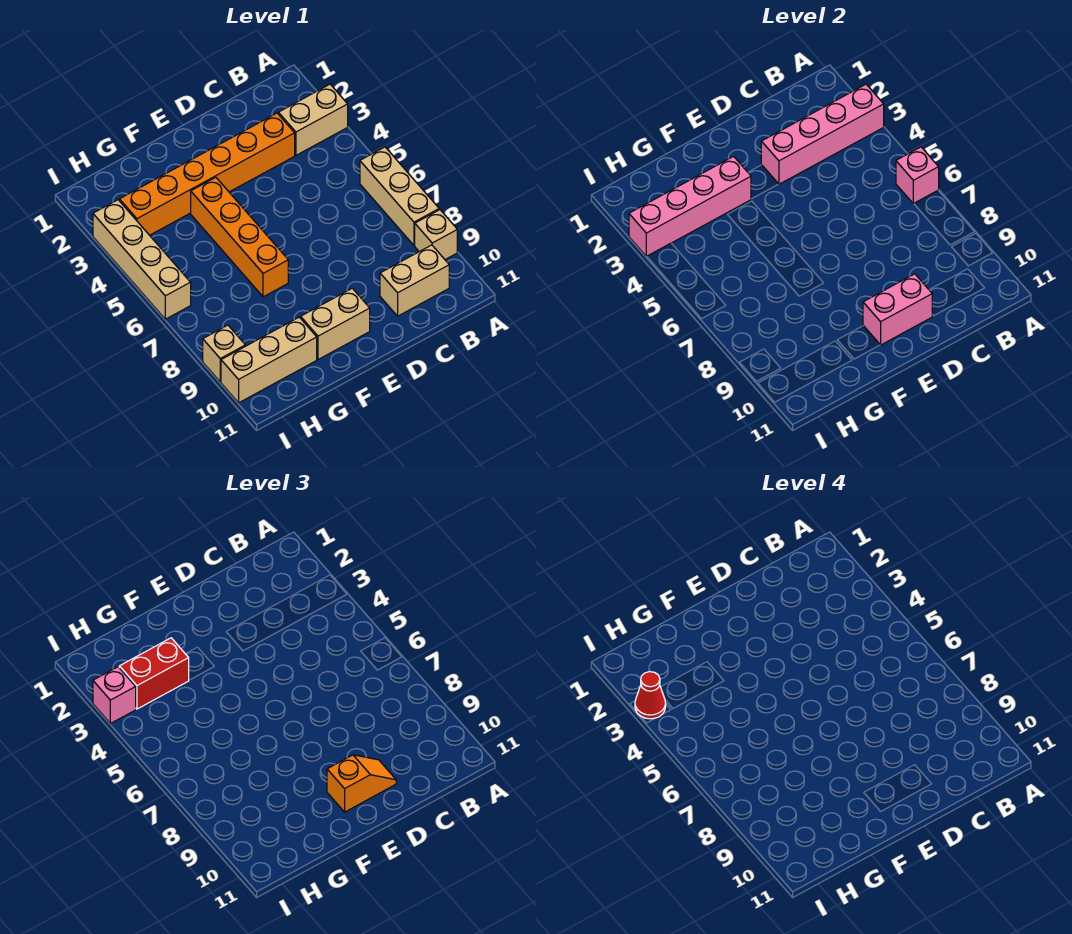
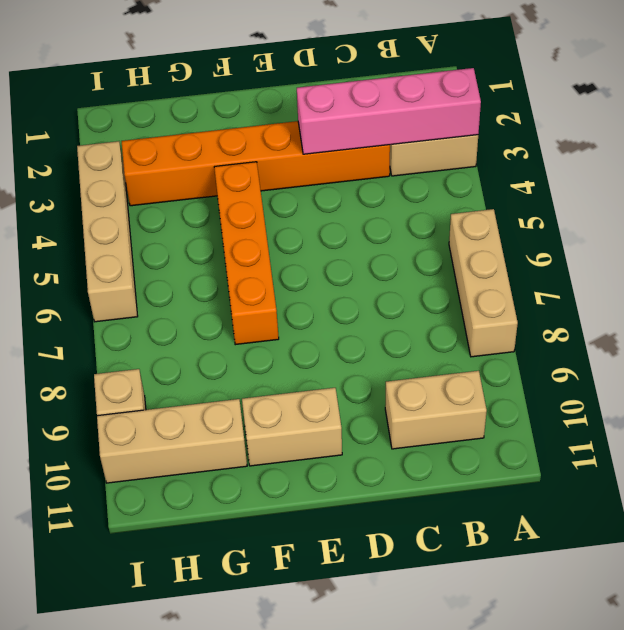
none -> tan brick A9 level 1
none -> pink brick A6 level 2
none -> pink brick D10:E10 level 2

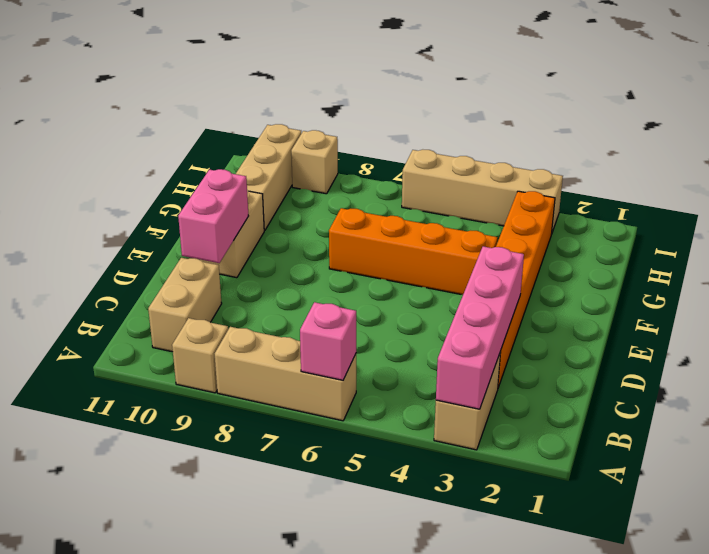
none -> pink brick F3:I3 level 2
none -> orange slope D10:E10 level 3 top E
none -> red brick G3:H3 level 3

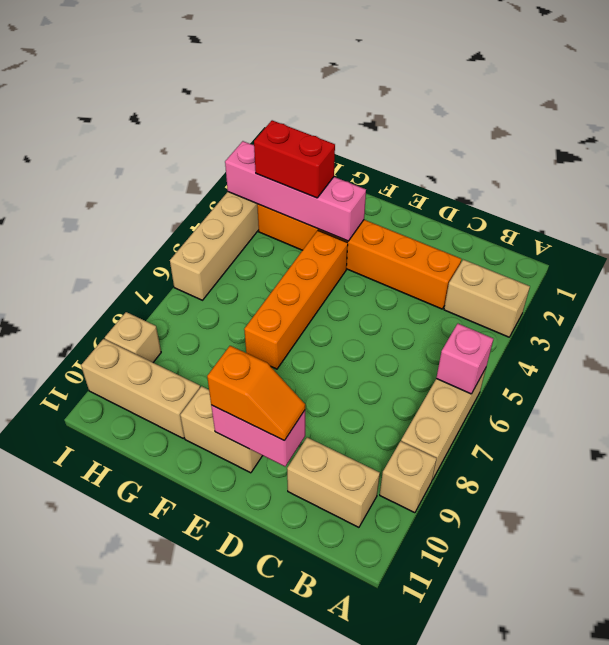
none -> pink brick A3:D3 level 2
none -> pink brick I3 level 3
none -> red cone I3 level 4

